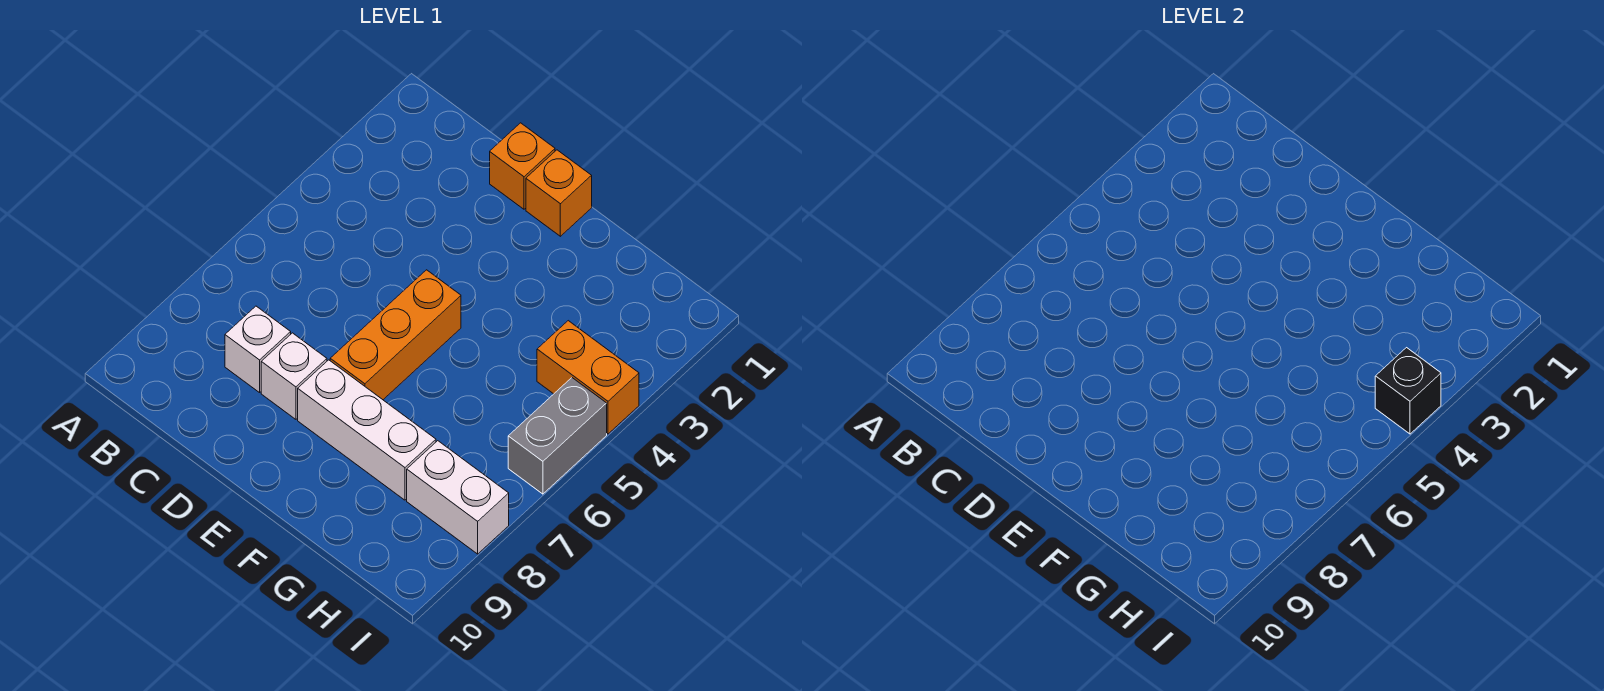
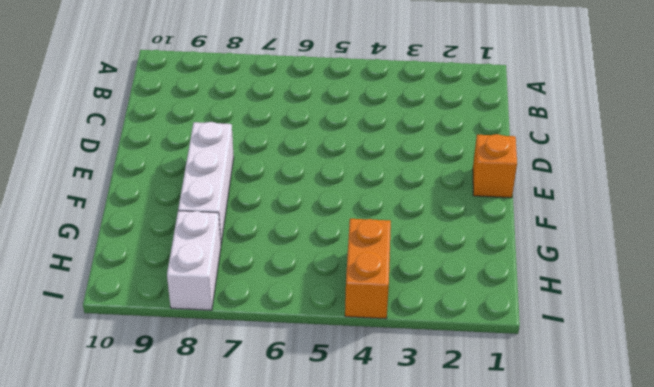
none -> white brick C8 level 1
none -> orange brick D1 level 1

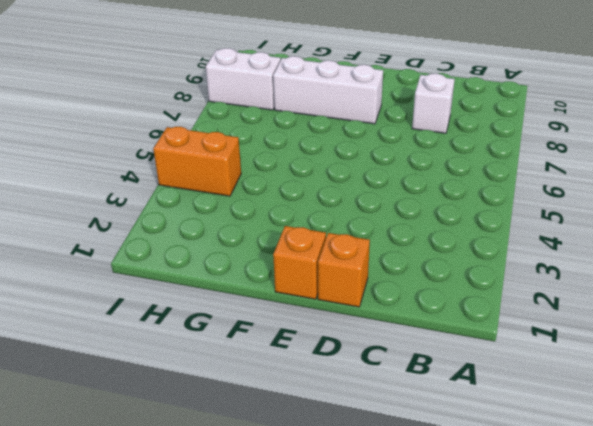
none -> white brick D8 level 1
none -> orange brick E5:E7 level 1

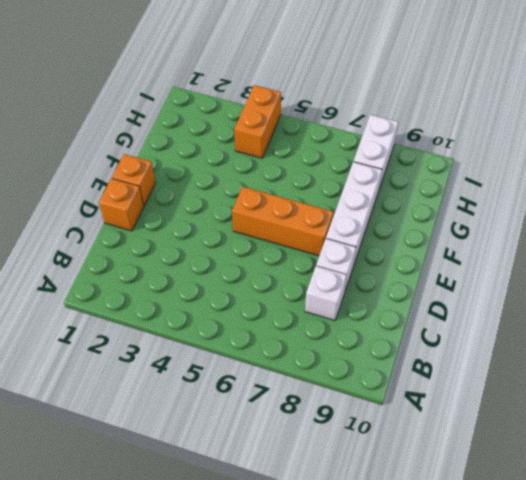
none -> grey brick I5:I6 level 1
none -> black brick I4 level 2

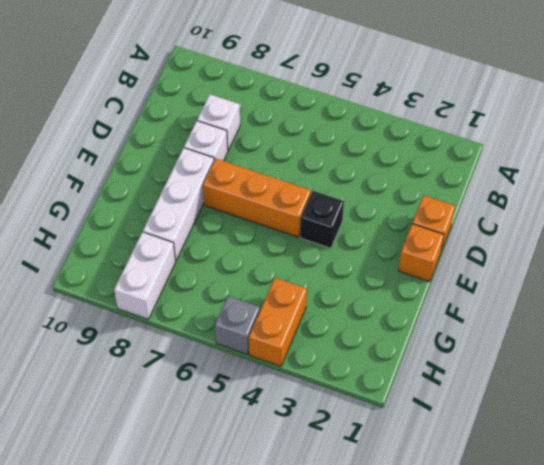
black brick E4 level 1 -> black brick I4 level 2
grey brick I5 level 1 -> grey brick I5:I6 level 1

